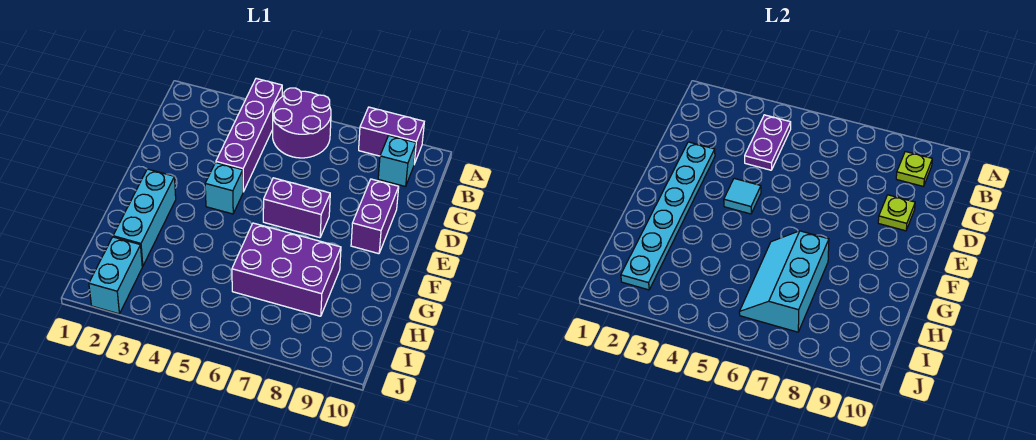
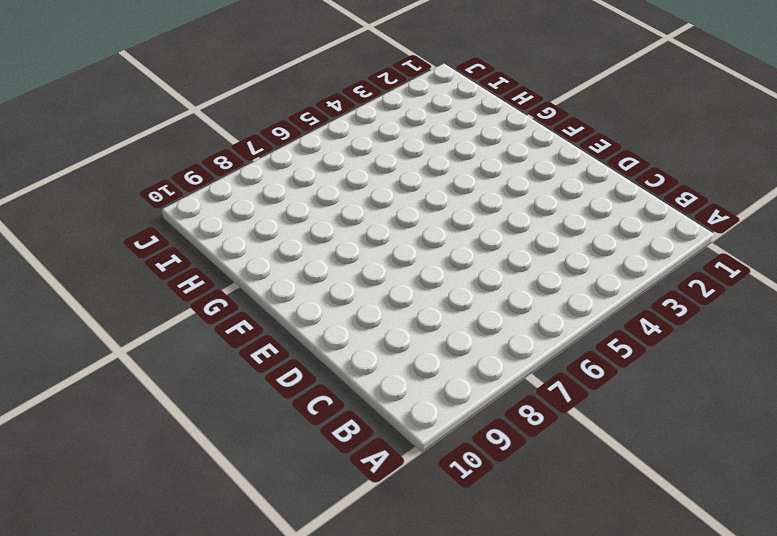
none -> purple brick A4:D4 level 1
none -> purple round brick A5:B6 level 1
none -> purple brick A8:A9 level 1

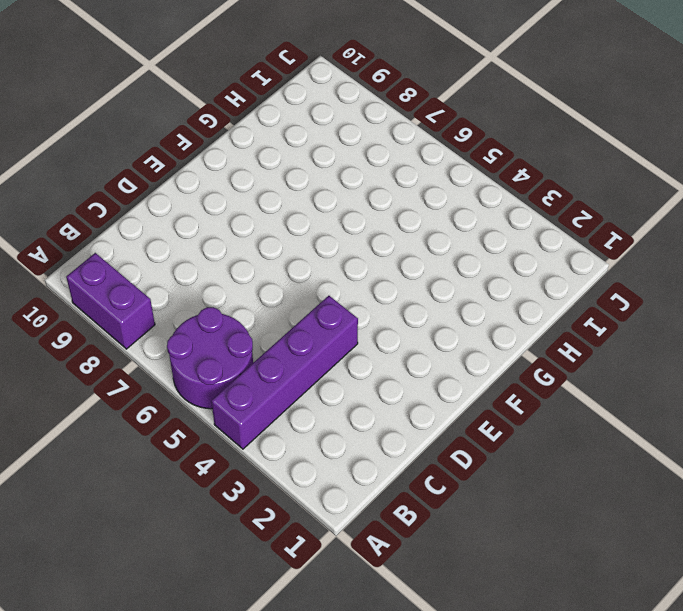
none -> cyan brick B9 level 1
none -> purple brick D9:E9 level 1
none -> cyan brick E4 level 1

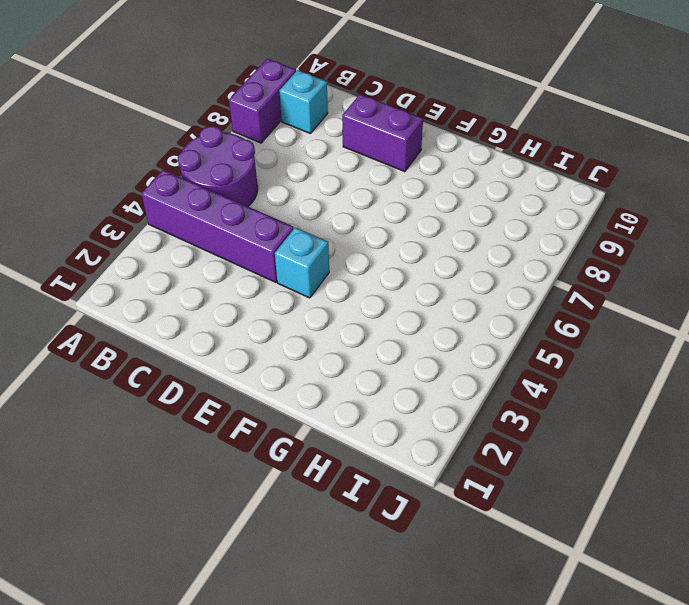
none -> purple brick E6:E7 level 1
none -> cyan brick F2:H2 level 1
none -> purple brick G6:H8 level 1

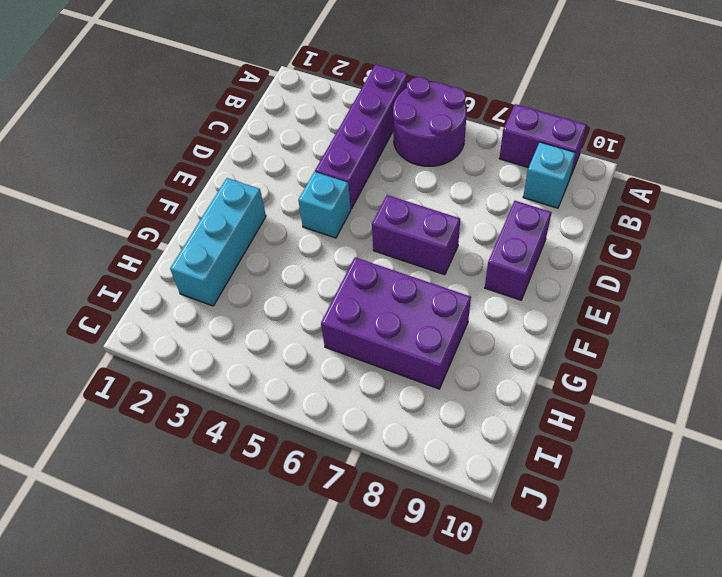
none -> cyan brick I2:J2 level 1
none -> purple plate B4:C4 level 2
none -> lime plate B9 level 2

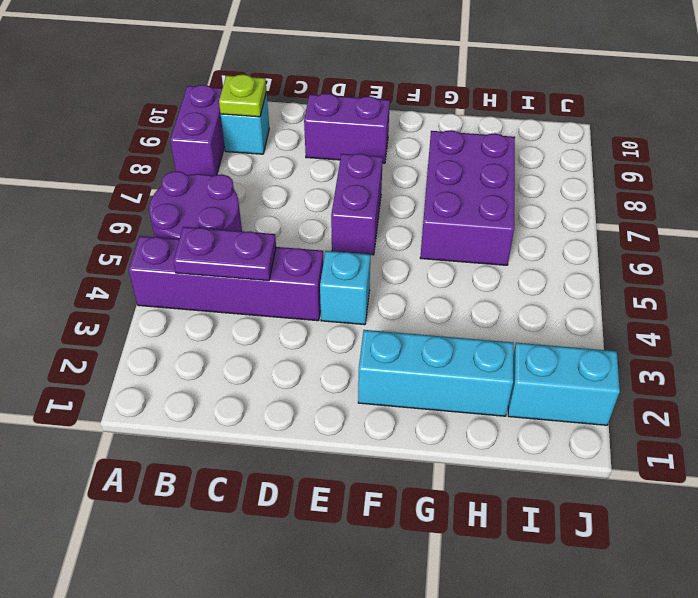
none -> cyan plate D2:I2 level 2
none -> lime plate D9 level 2
none -> cyan tile E4 level 2

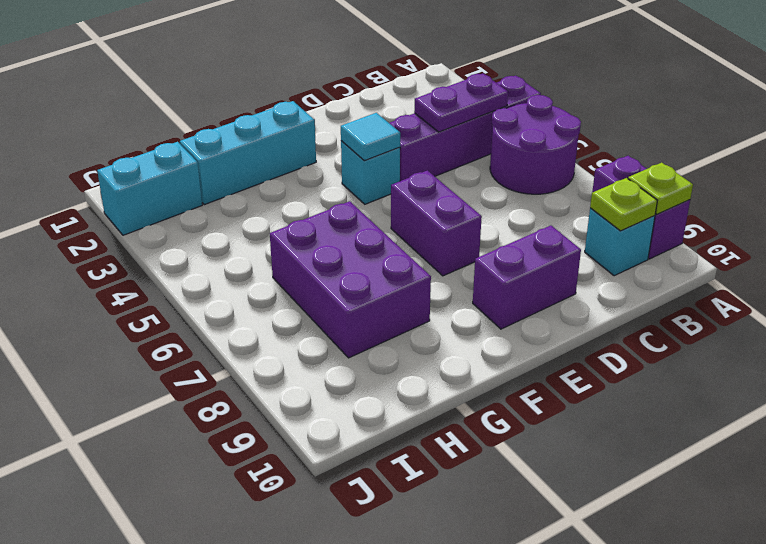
lime plate A9 level 2 -> lime plate D9 level 2
none -> cyan plate D2:I2 level 2
none -> cyan slope G6:I7 level 2 top 7

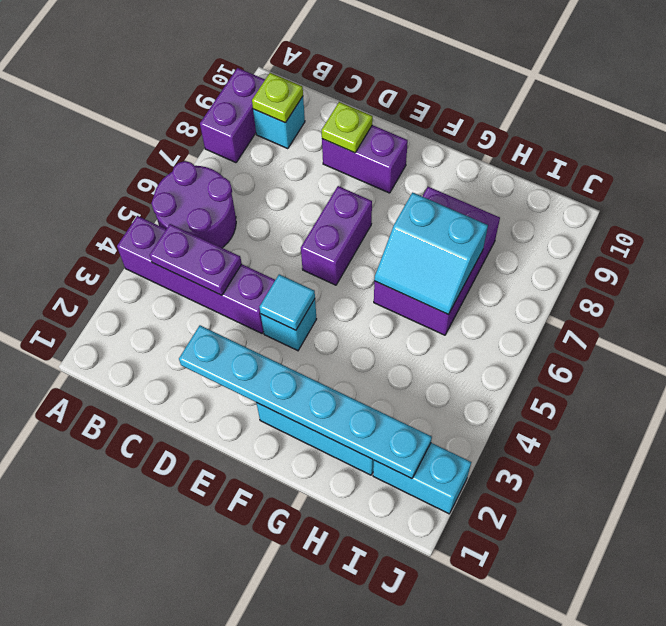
cyan slope G6:H7 level 2 top 7 -> cyan slope G6:I7 level 2 top 7

